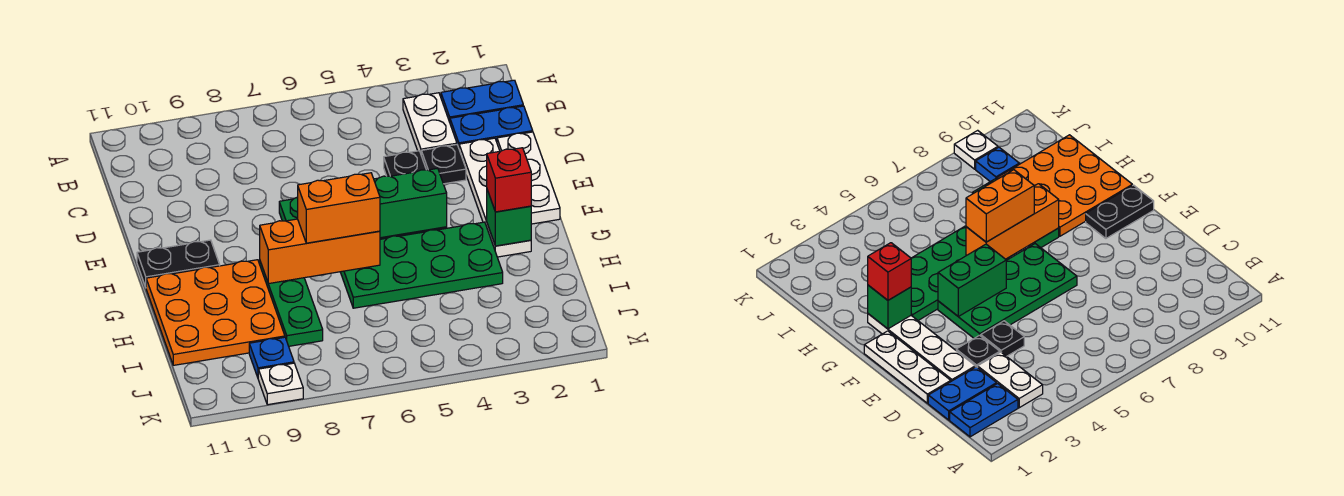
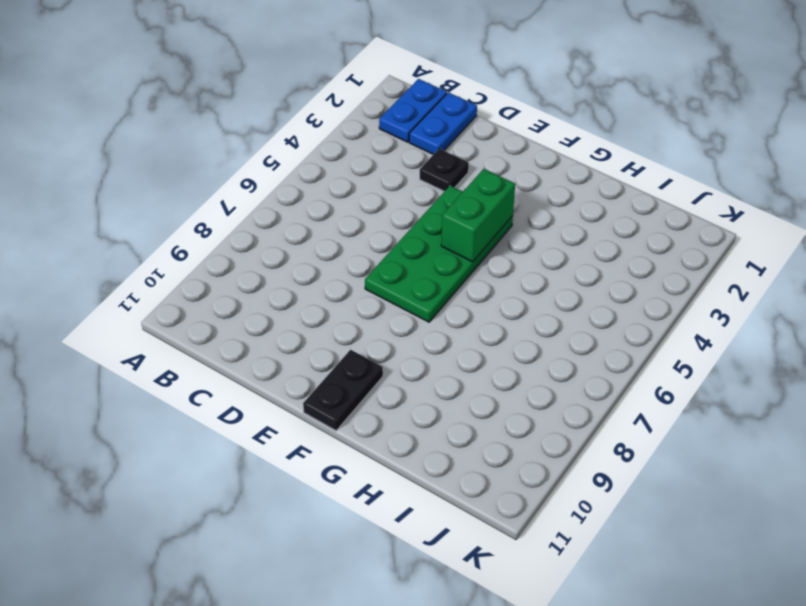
none -> white plate B3:C3 level 1
none -> white plate D1:F1 level 1
none -> white plate D2:G2 level 1

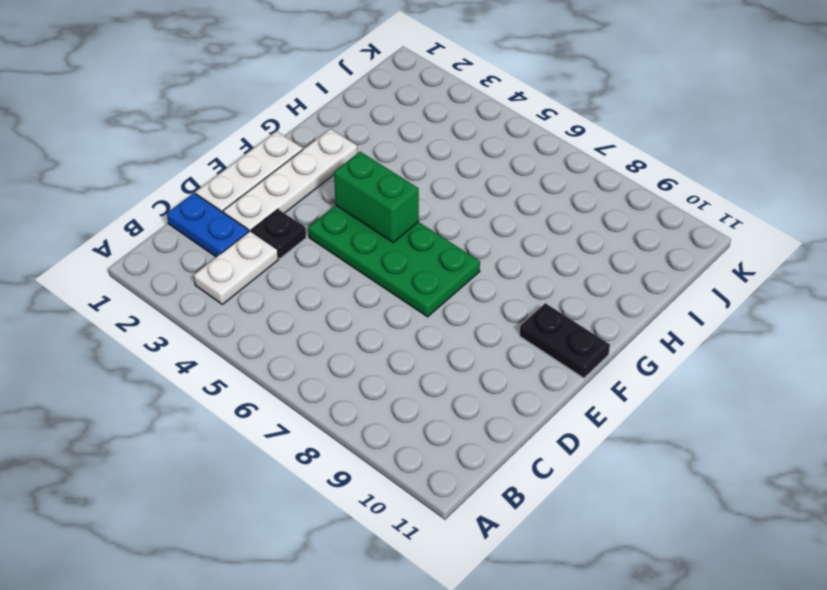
none -> blue plate B1:B2 level 1
none -> black plate D4 level 1
none -> green plate G3:H6 level 1

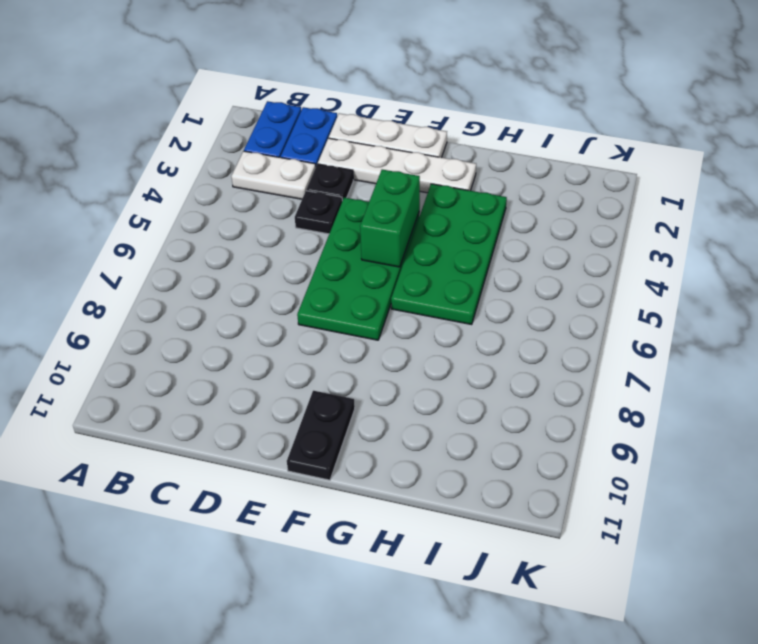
none -> green plate G8:I8 level 1
none -> orange plate G9:I11 level 1
none -> blue plate J9 level 1

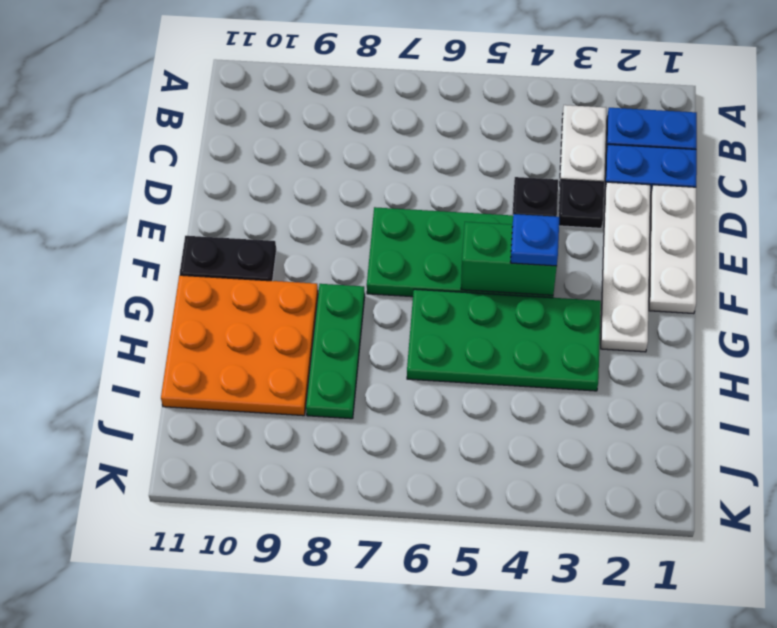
blue plate F4 level 3 -> blue plate J9 level 1
none -> white plate K9 level 1
none -> green brick G2 level 2
none -> orange brick G6:G8 level 2

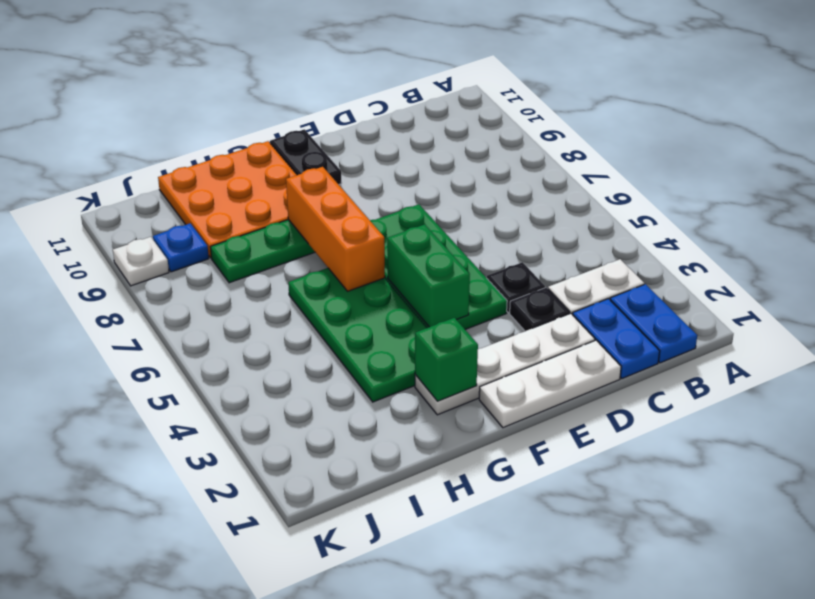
none -> red brick G2 level 3
none -> orange brick G6:G7 level 3

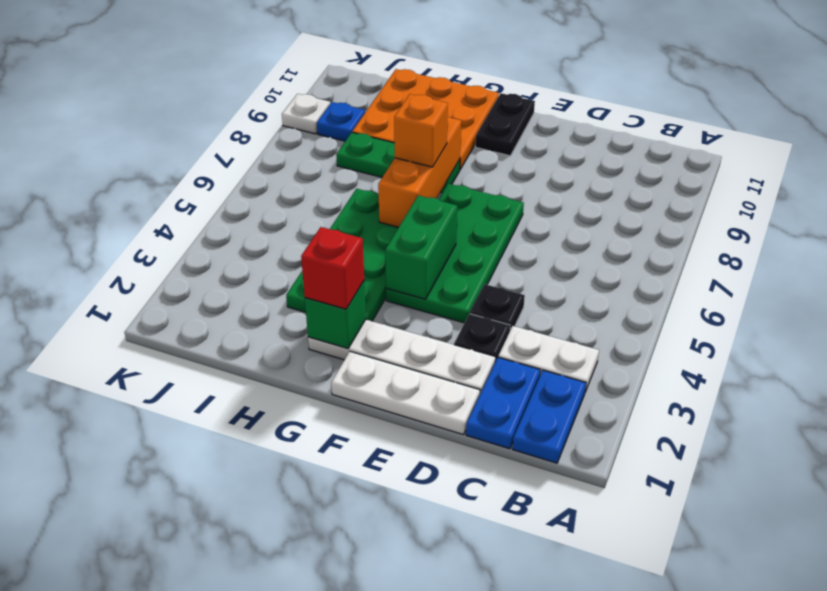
orange brick G7 level 3 -> orange brick G6:G7 level 3

